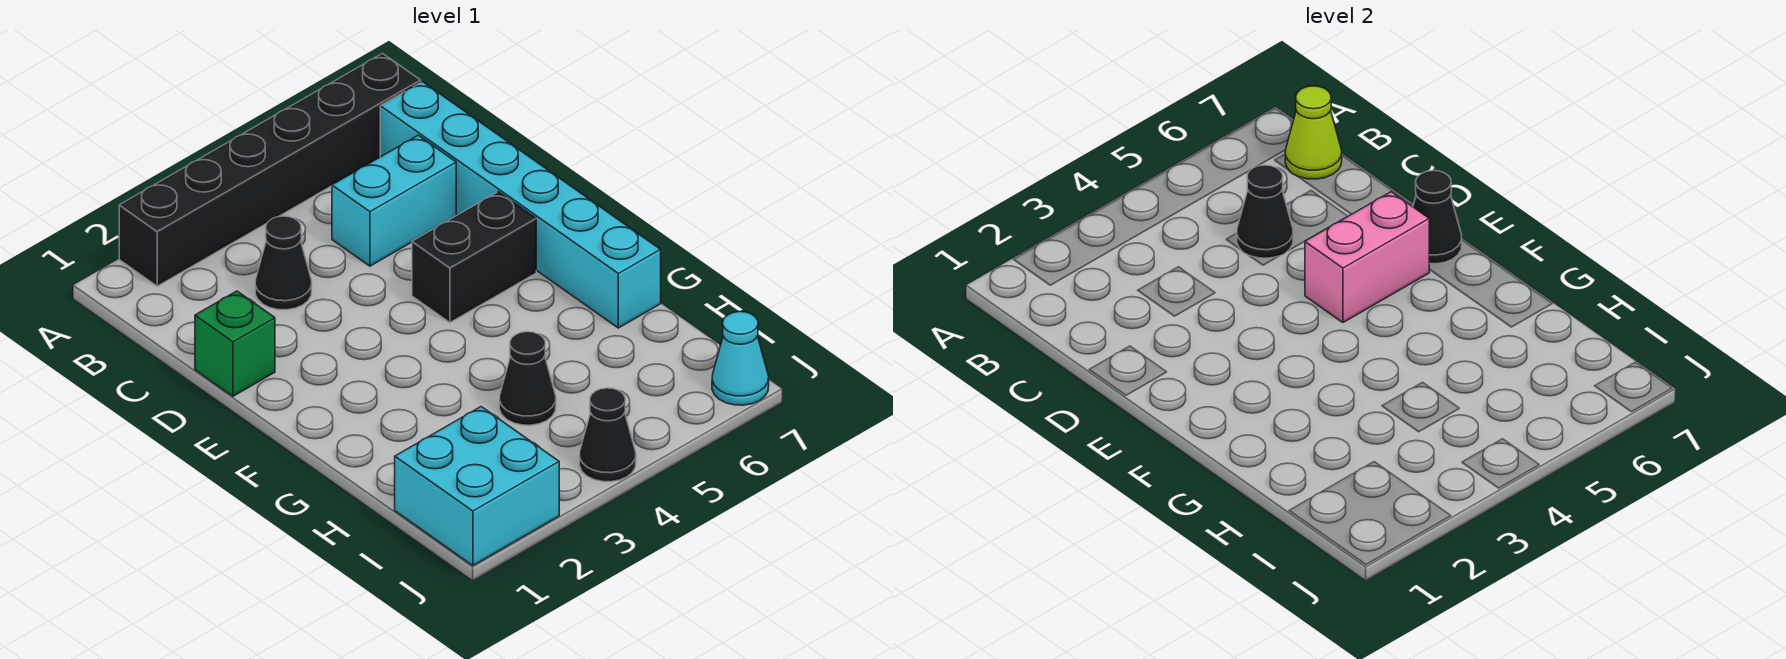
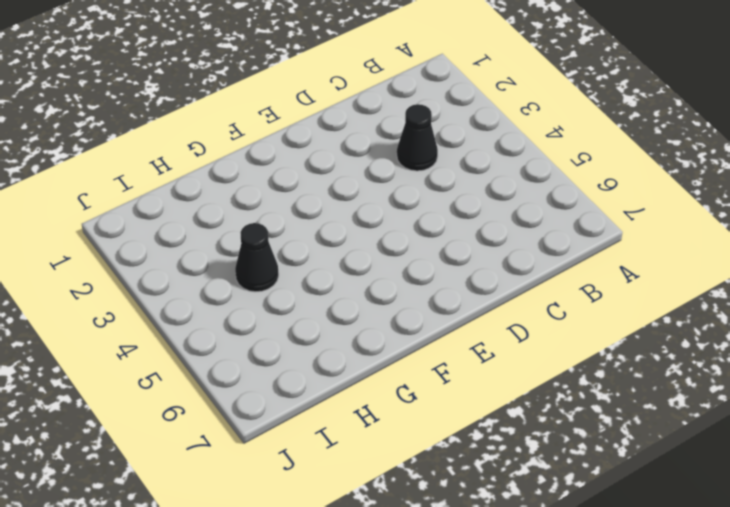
none -> black brick A2:A7 level 1
none -> cyan brick B7:G7 level 1
none -> cyan brick C5:C6 level 1

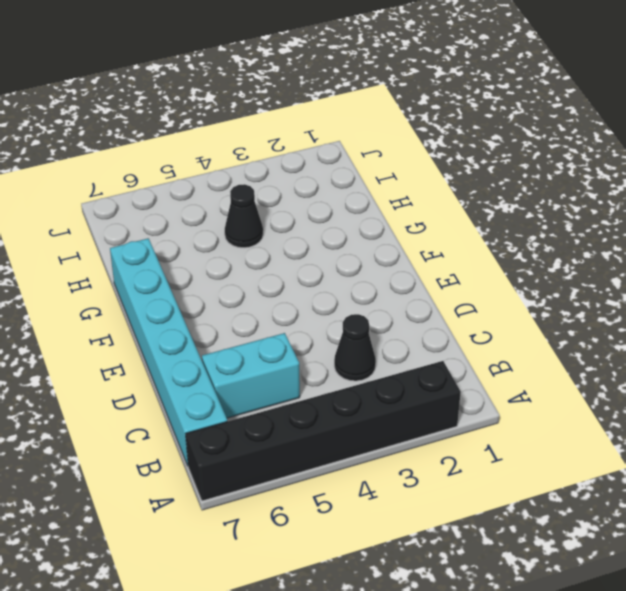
none -> green brick D1 level 1
none -> black brick E5:E6 level 1
none -> cyan brick I1:J2 level 1

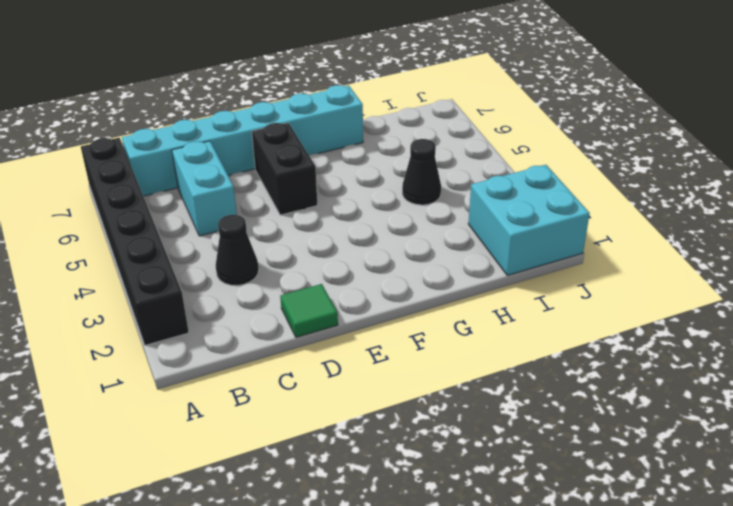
green tile D1 level 1 -> green brick D1 level 1
none -> black cone J4 level 1
none -> cyan cone J7 level 1
none -> lime cone B7 level 2

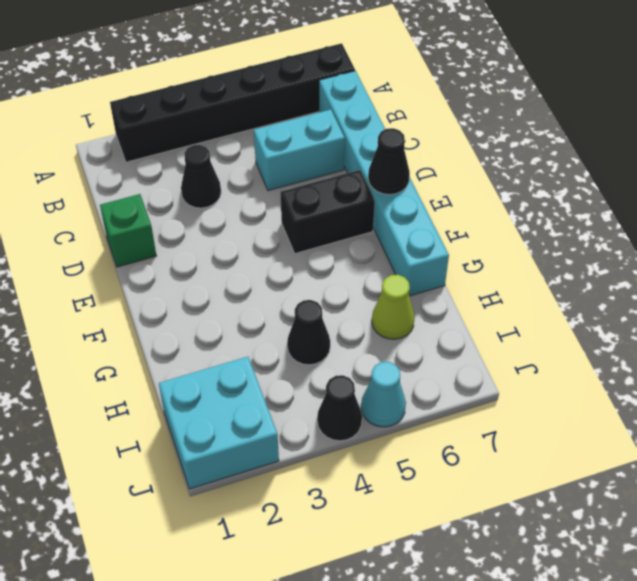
lime cone H6 level 1 -> lime cone B7 level 2
cyan cone J5 level 1 -> cyan cone J7 level 1
none -> black cone C5 level 2
none -> pink brick E5:E6 level 2

